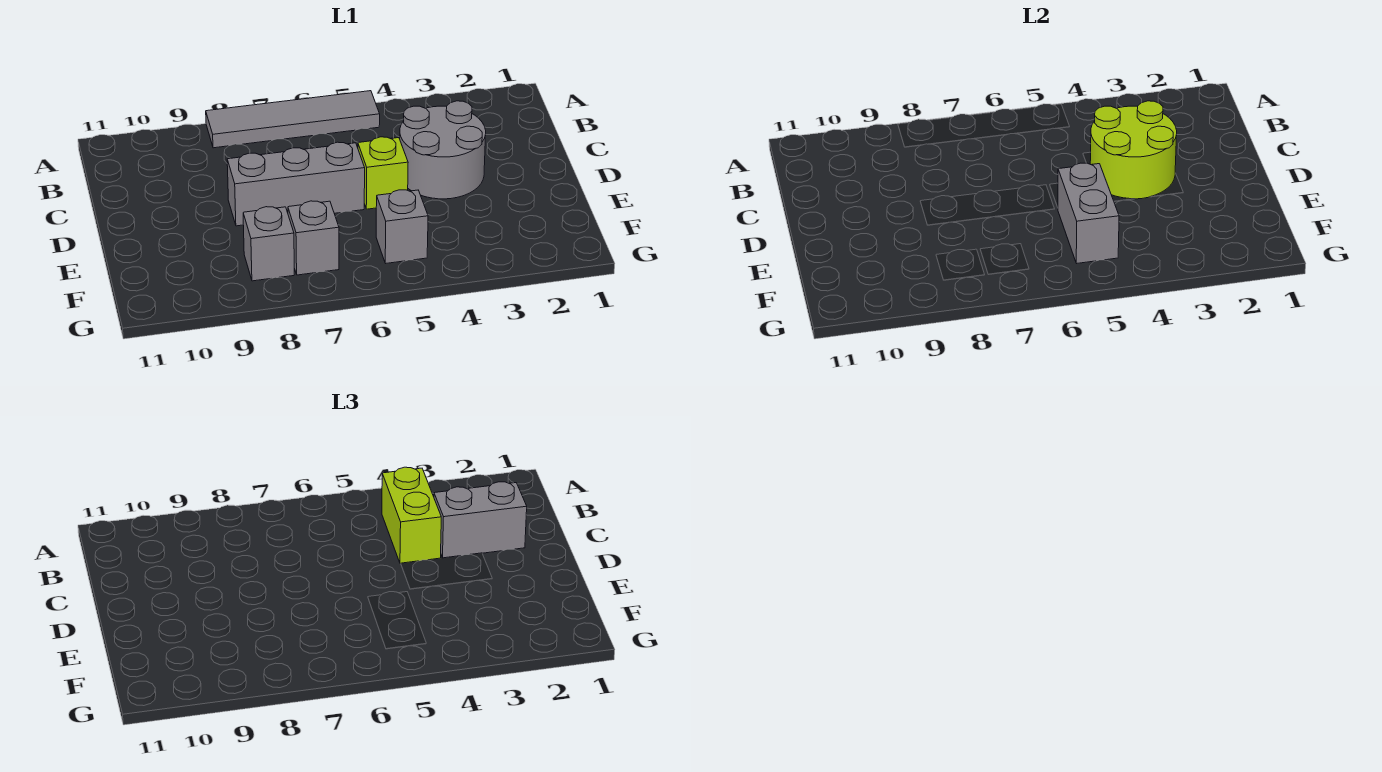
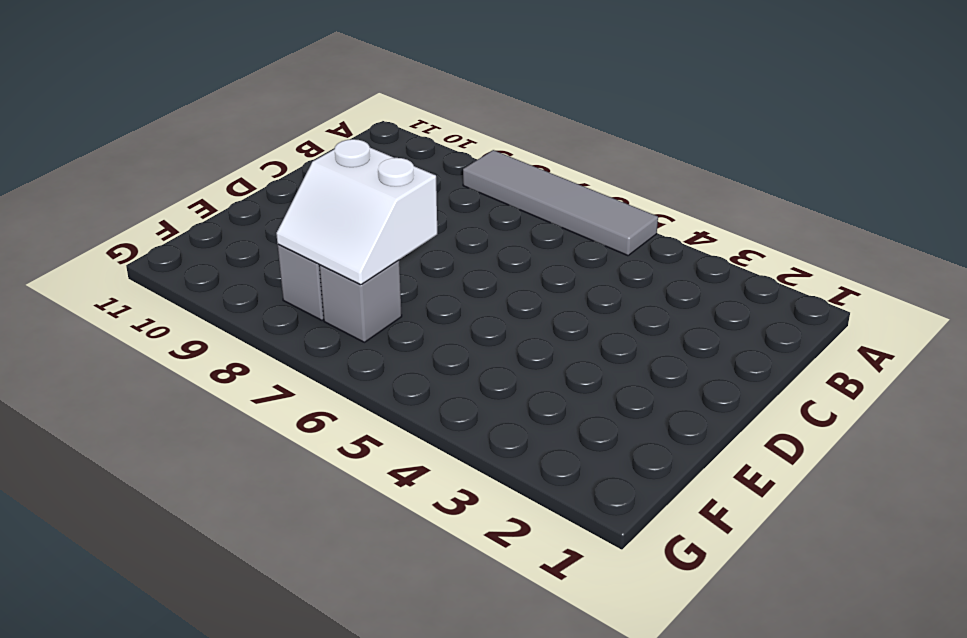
white slope E7:F8 level 2 top E -> none
none -> grey round brick C3:D4 level 1
none -> lime brick D5 level 1

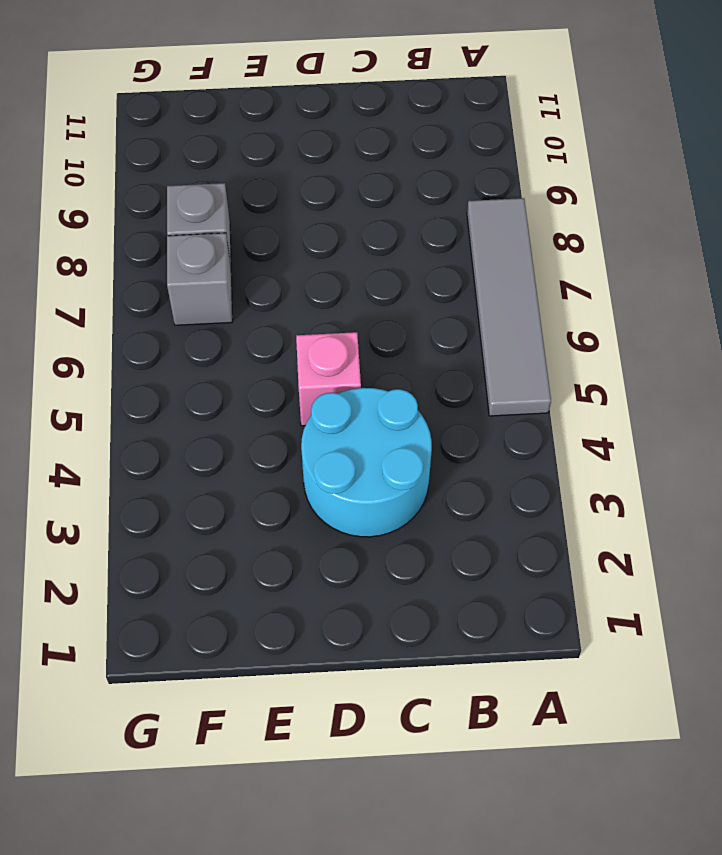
cyan round brick C3:D4 level 1 -> grey round brick C3:D4 level 1
pink brick D5 level 1 -> lime brick D5 level 1
none -> grey brick D6:D8 level 1
none -> grey brick F5 level 1

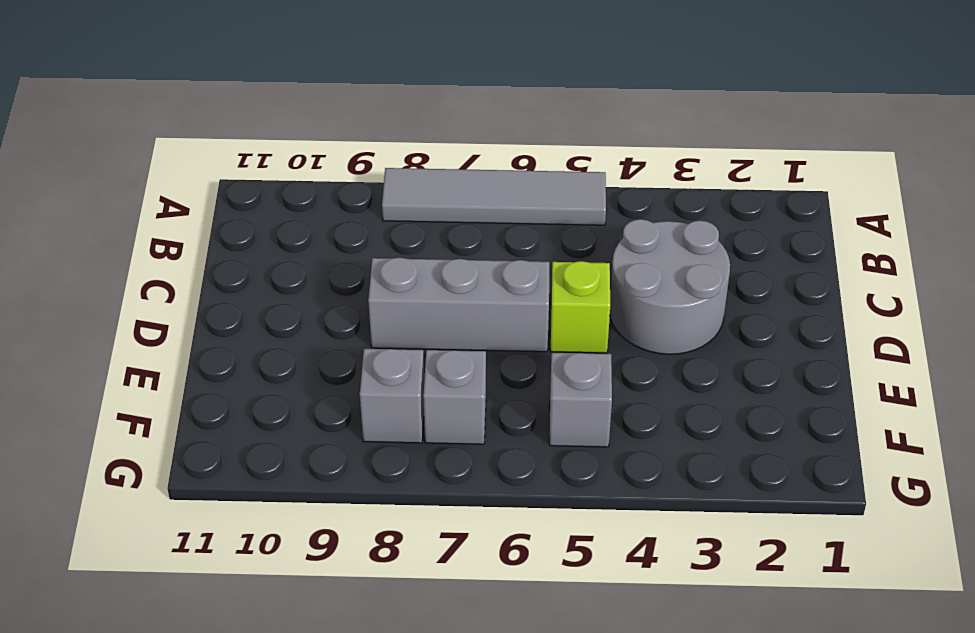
none -> lime round brick C3:D4 level 2
none -> grey brick E5:F5 level 2

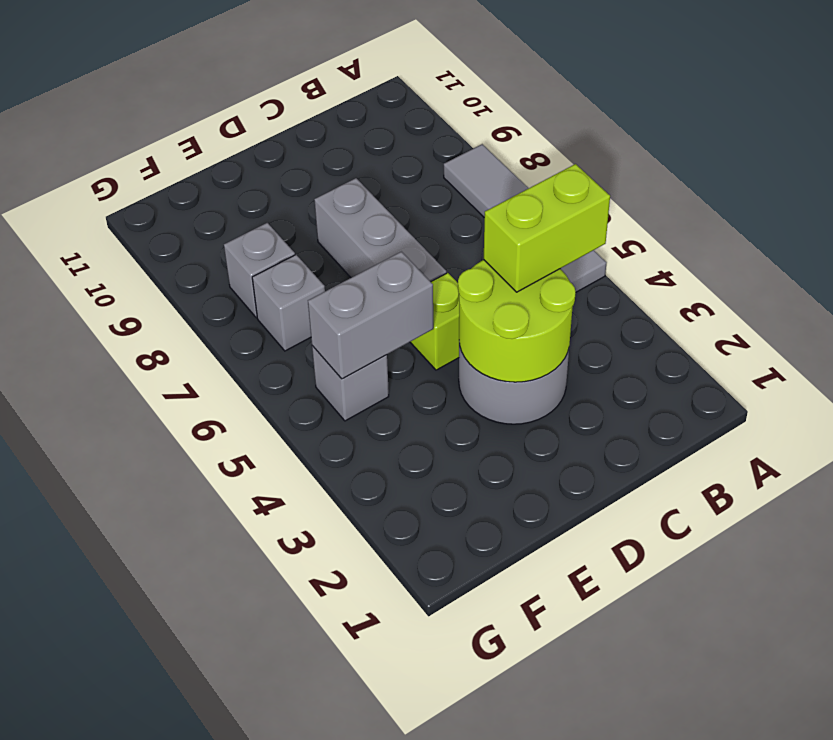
none -> grey brick C2:C3 level 3

